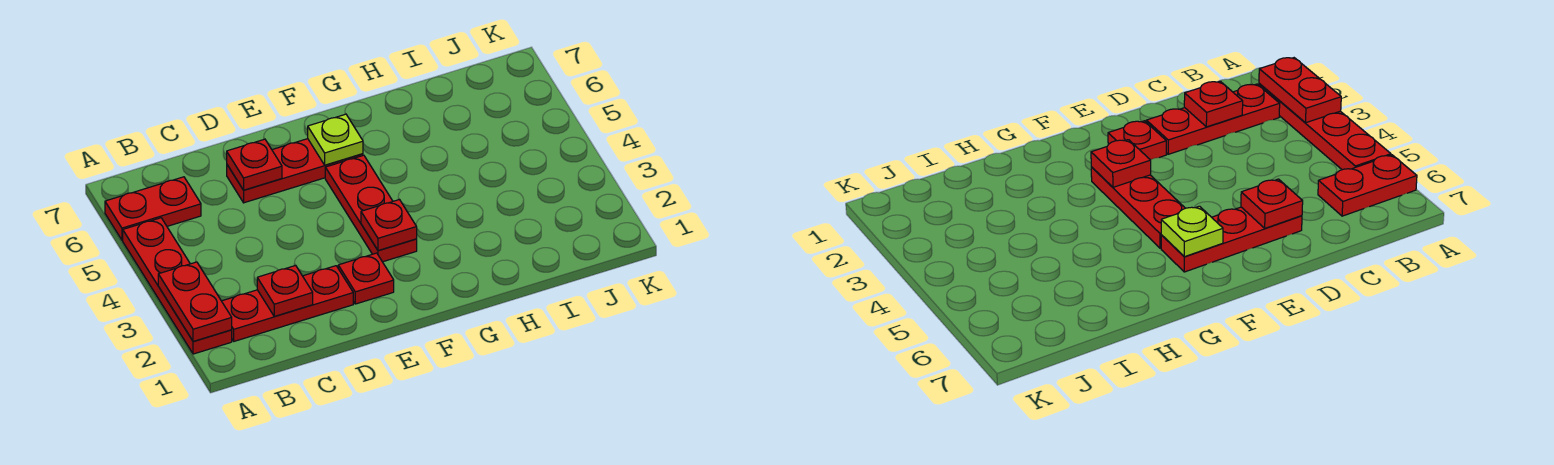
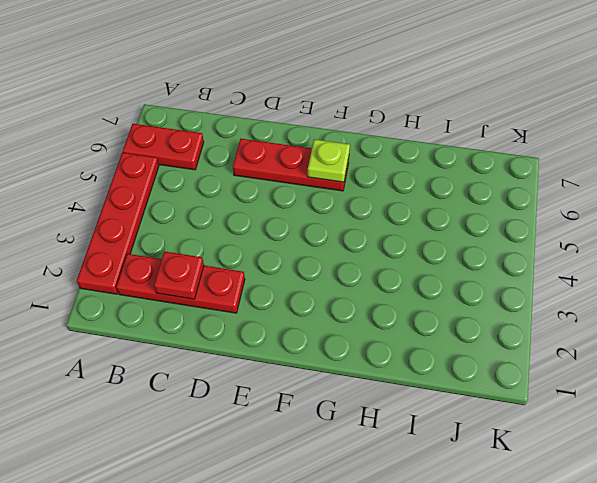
none -> red plate E2 level 1
none -> red plate F3:F5 level 1

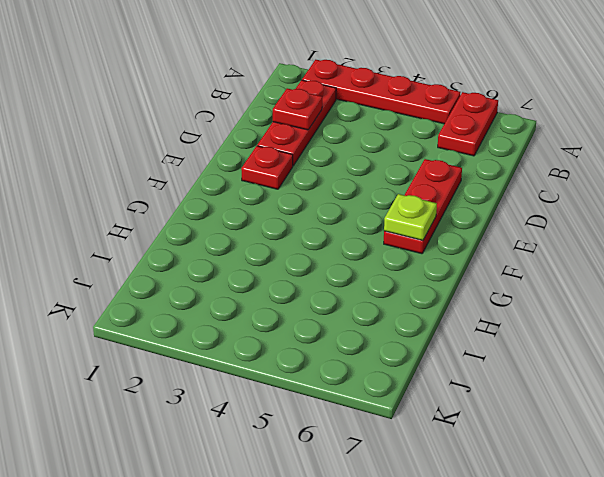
none -> red plate F3:F5 level 1
none -> red plate A2:A3 level 2

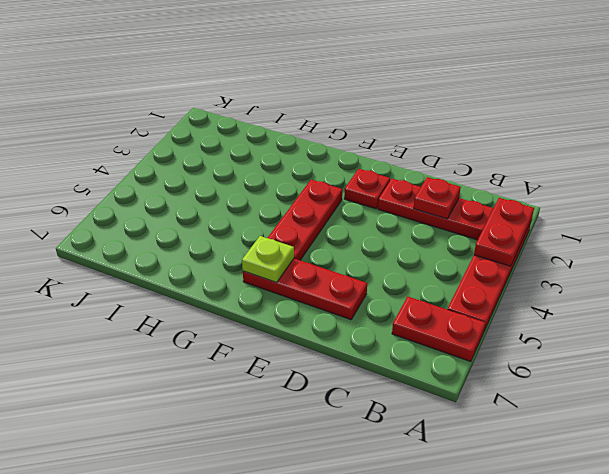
none -> red plate D6 level 2
none -> red plate F3 level 2

